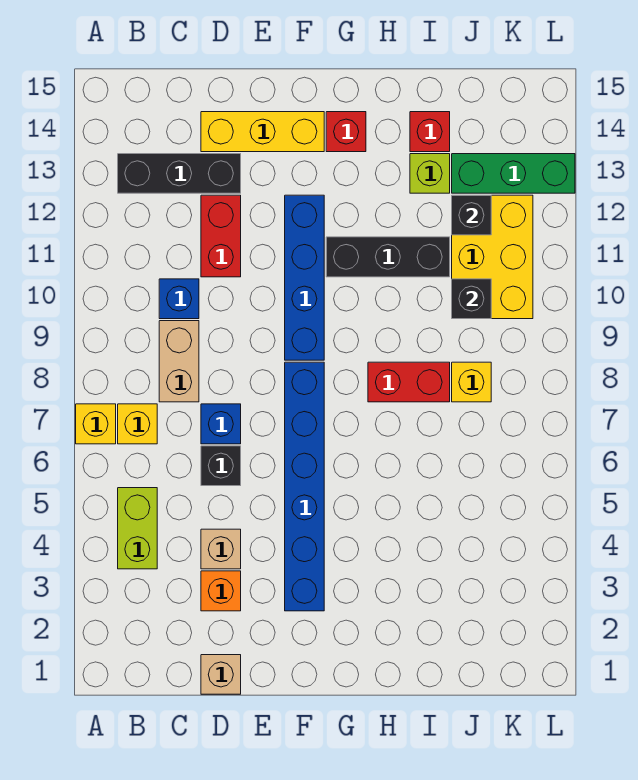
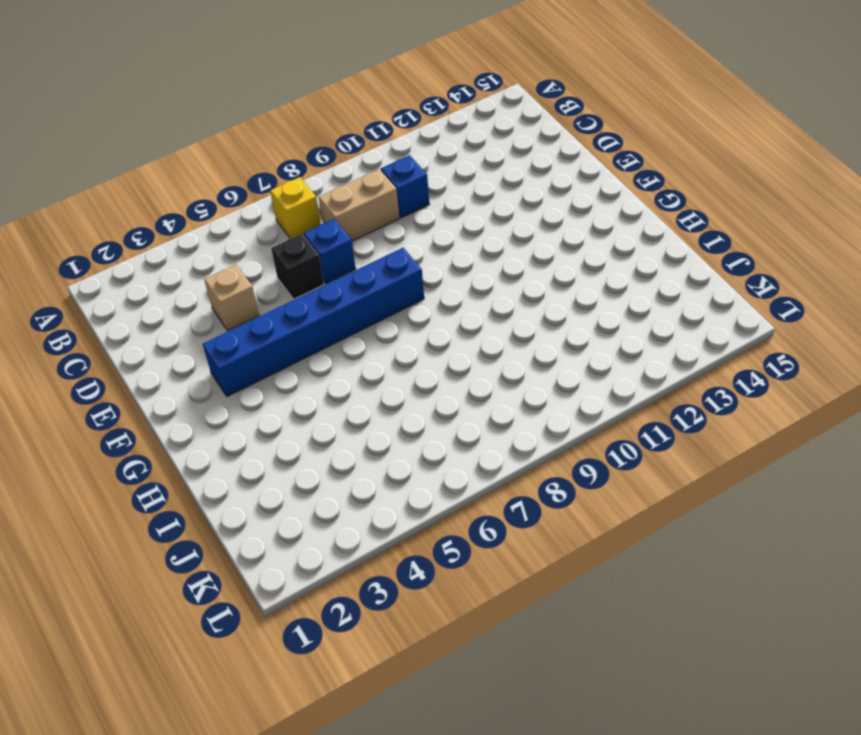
none -> yellow brick A7 level 1
none -> lime brick B4:B5 level 1
none -> black brick B13:D13 level 1

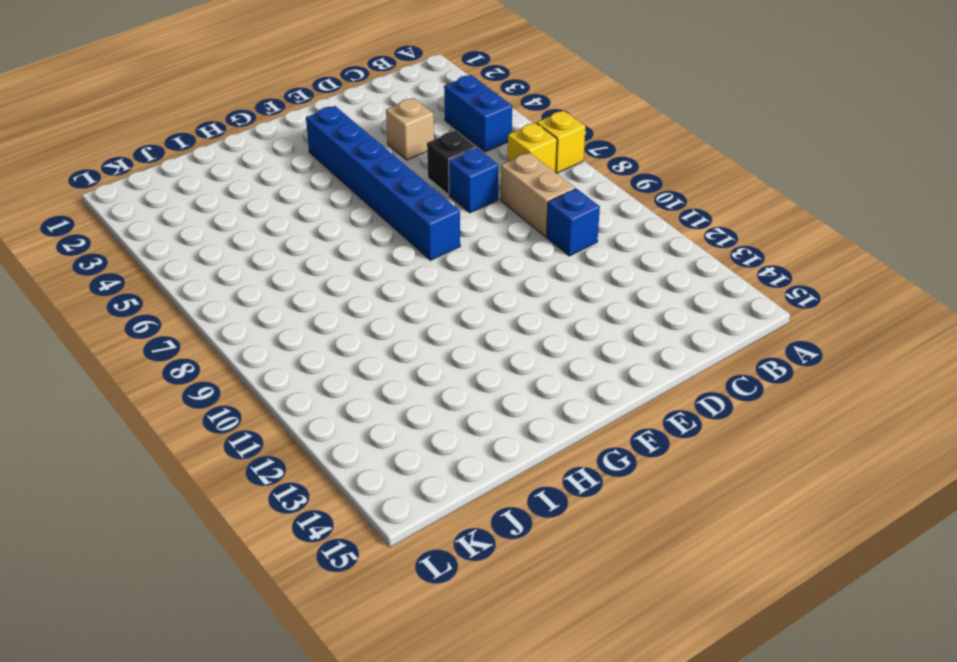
blue brick B4:B5 level 1 -> lime brick B4:B5 level 1
none -> black brick B13:D13 level 1
none -> tan brick D1 level 1
none -> orange brick D3 level 1

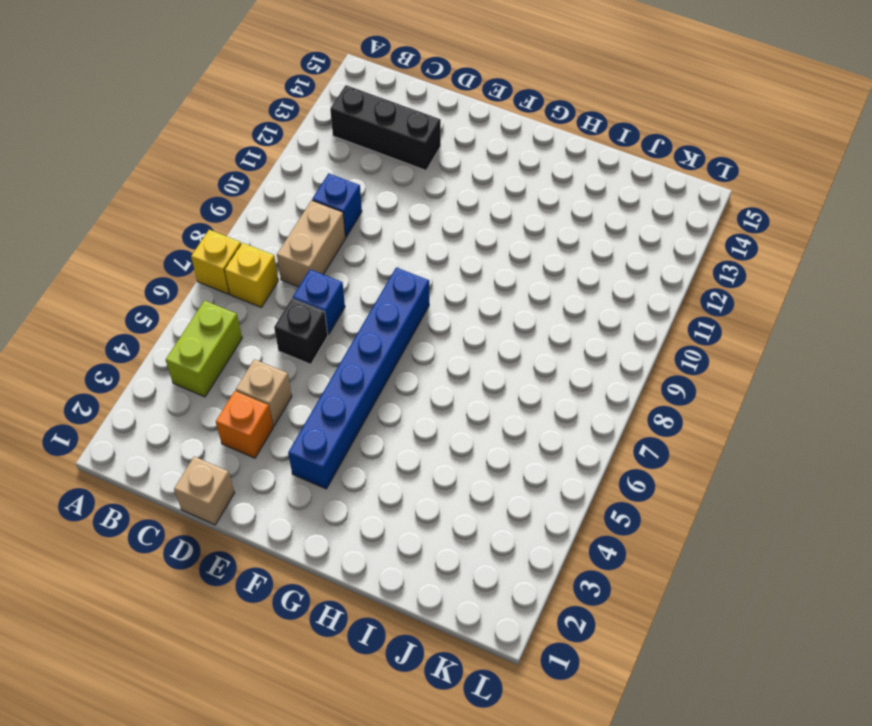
none -> red brick D11:D12 level 1
none -> yellow brick D14:F14 level 1
none -> blue brick F9:F12 level 1

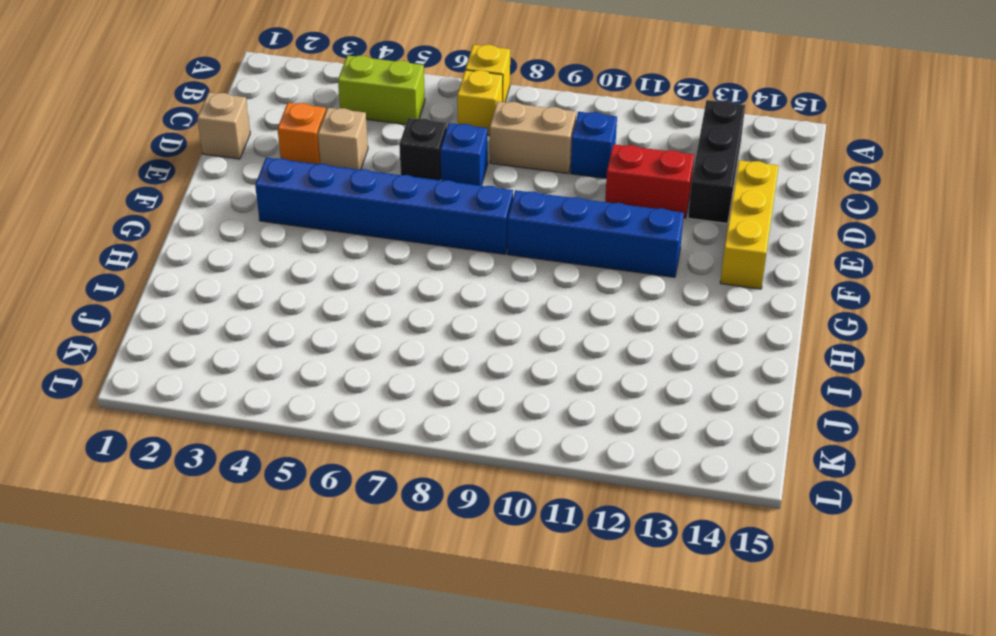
none -> black brick G11:I11 level 1
none -> red brick G14 level 1
none -> red brick H8:I8 level 1

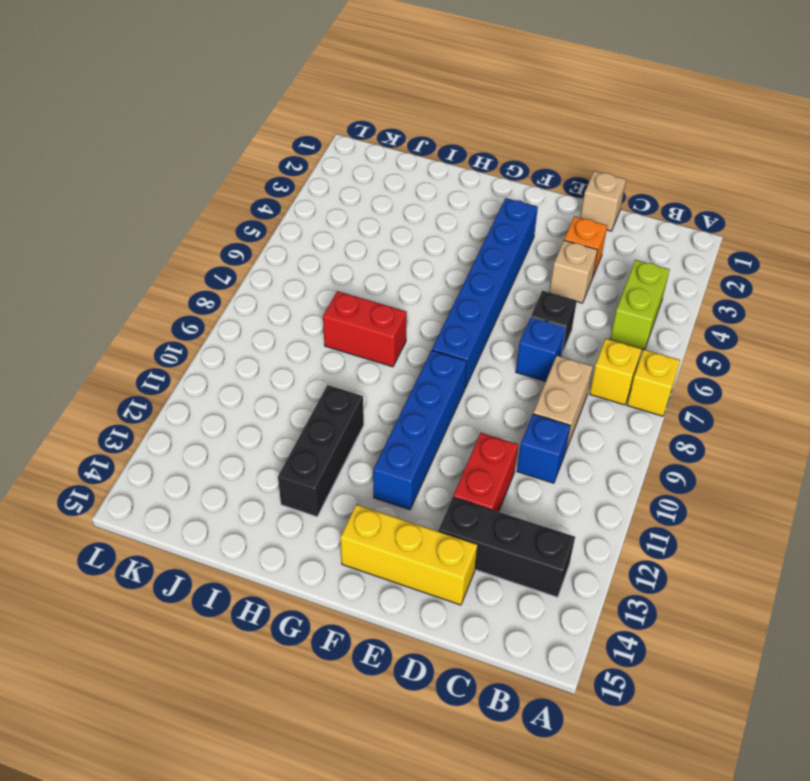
black brick H11:H13 level 1 -> black brick G11:I11 level 1
none -> red brick G14 level 1
none -> lime brick I13 level 1
none -> red brick I14 level 1

